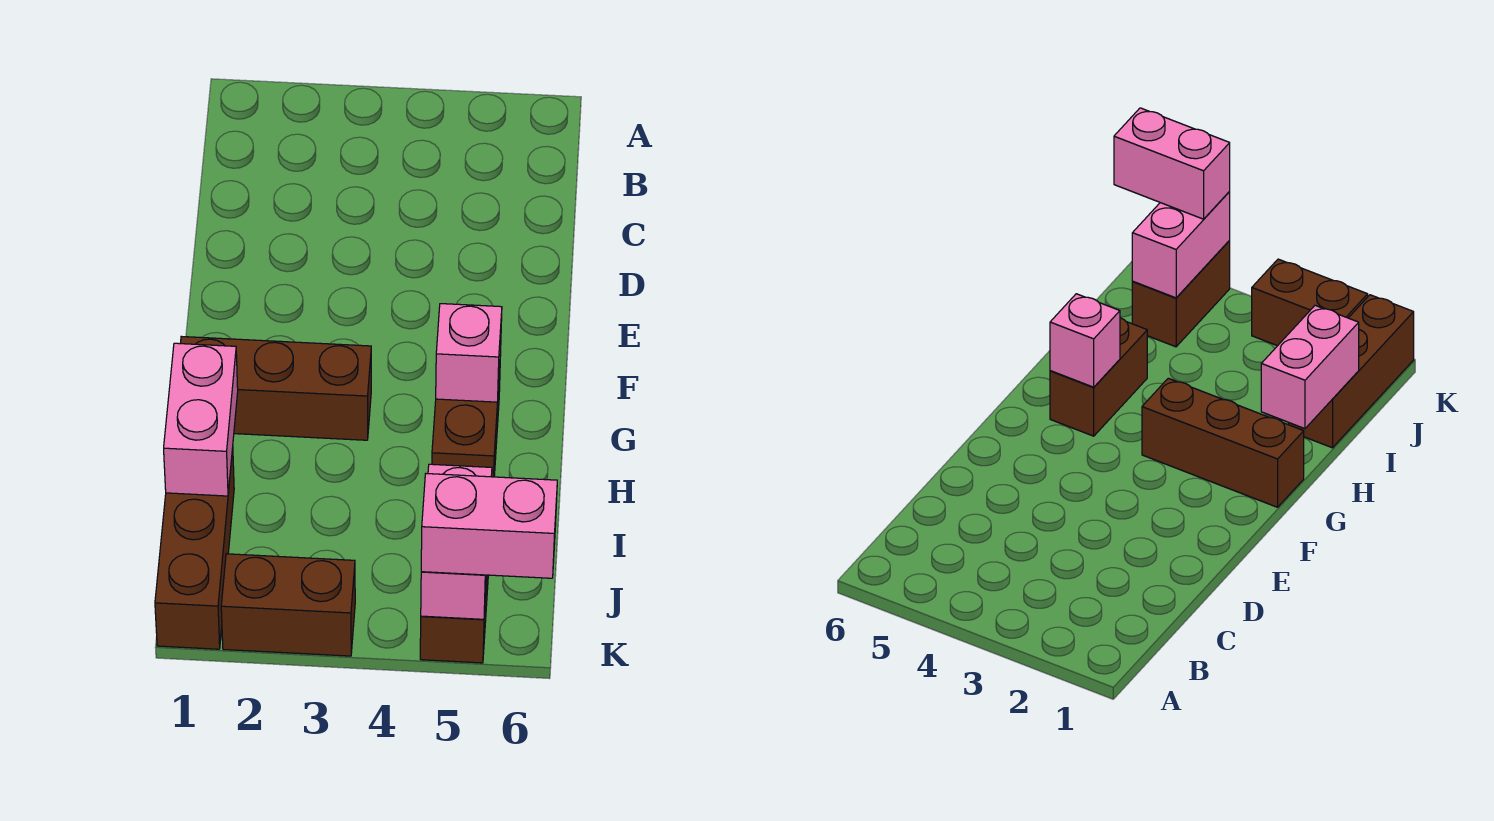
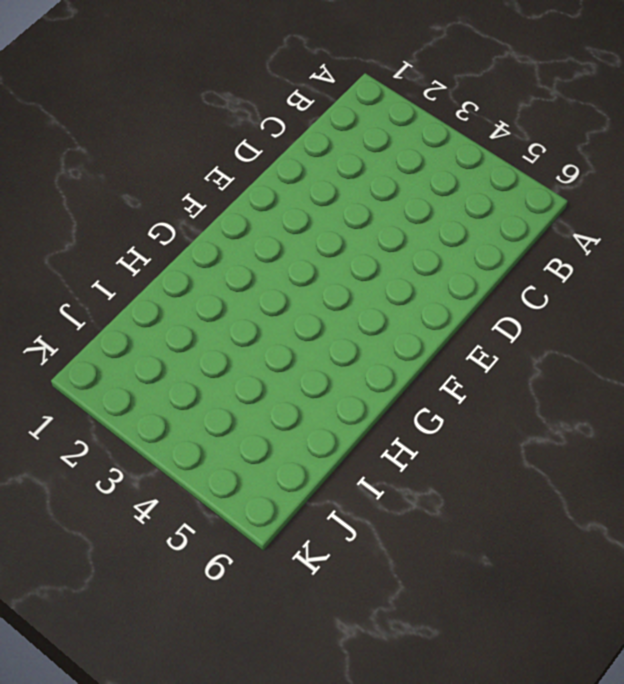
none -> brown brick G1:G3 level 1
none -> brown brick G5:H5 level 1

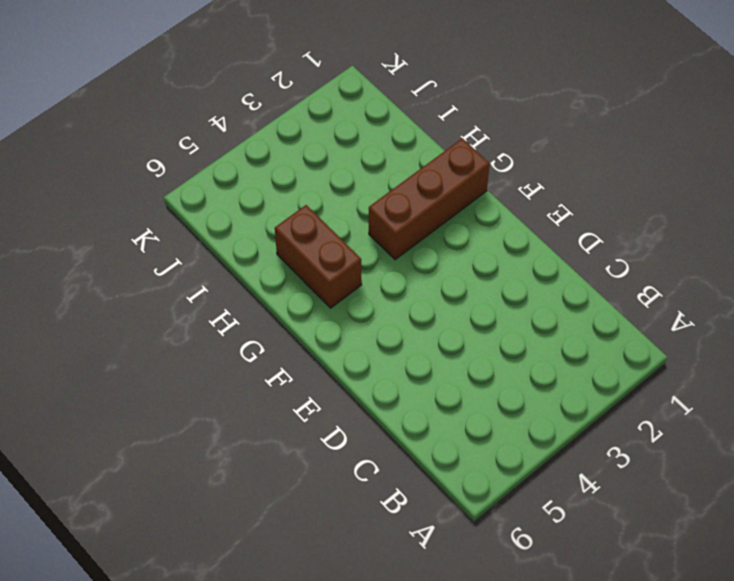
none -> brown brick I1:K1 level 1
none -> brown brick J5:K5 level 1

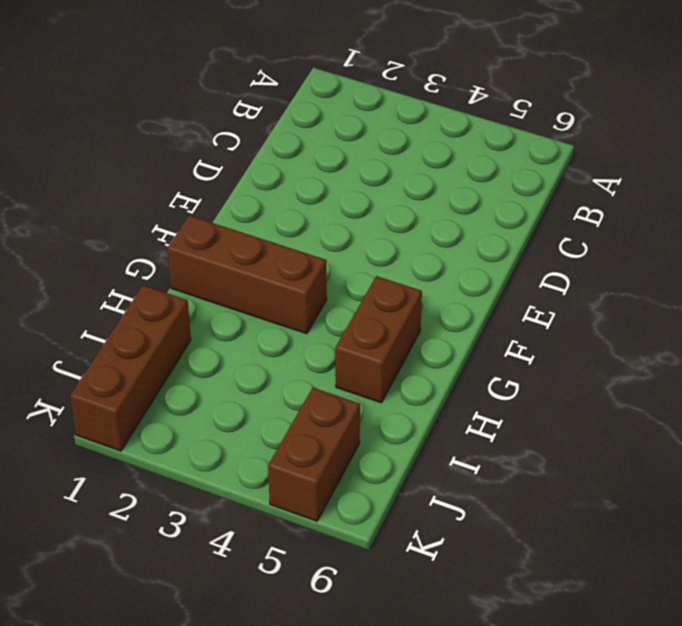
none -> brown brick K2:K3 level 1
none -> pink brick G5 level 2

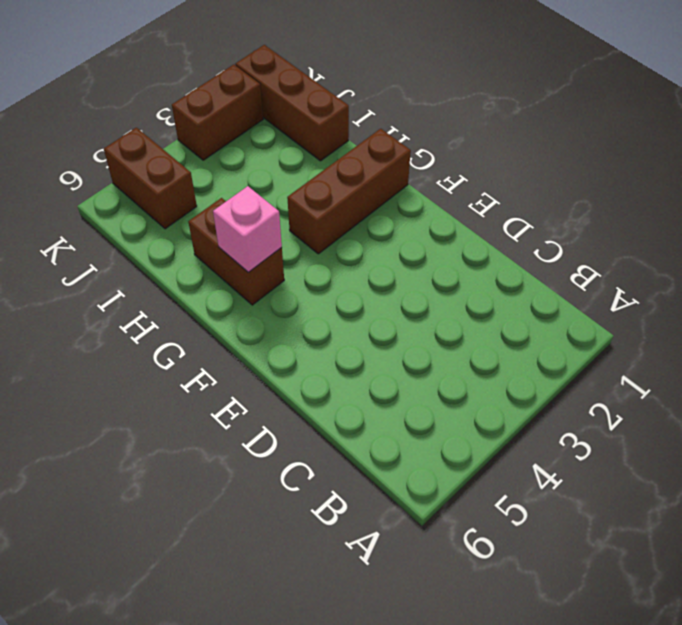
none -> pink brick H1:I1 level 2
none -> pink brick J5:K5 level 2

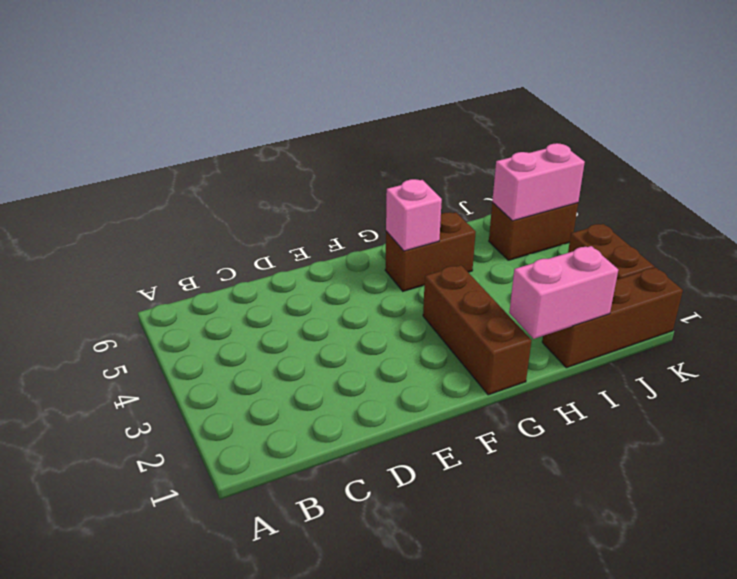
none -> pink brick K5:K6 level 3

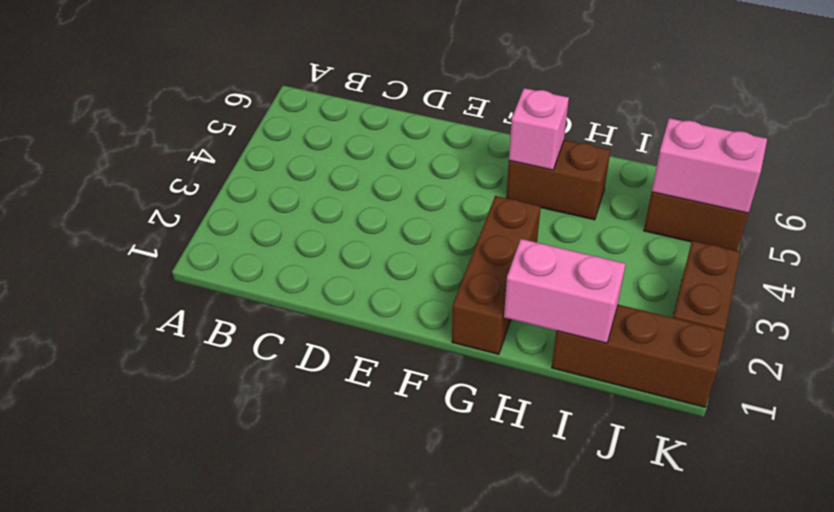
none -> pink brick K5:K6 level 3

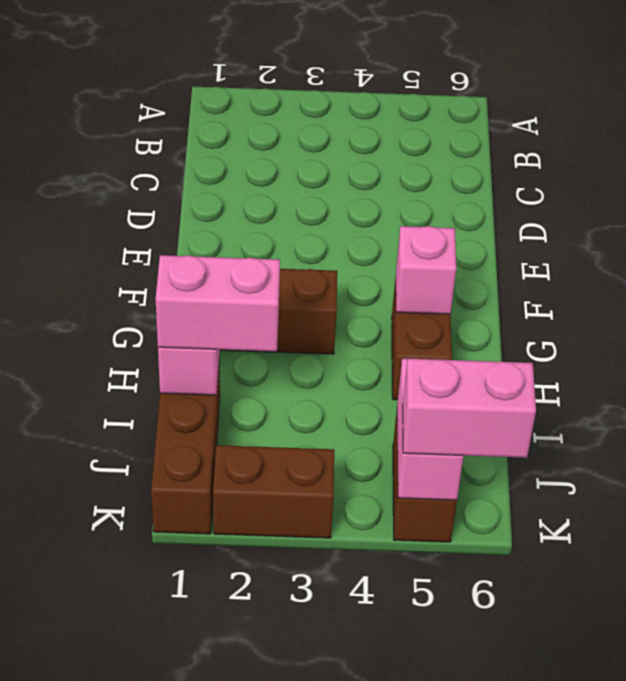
pink brick I1:I2 level 3 -> none

